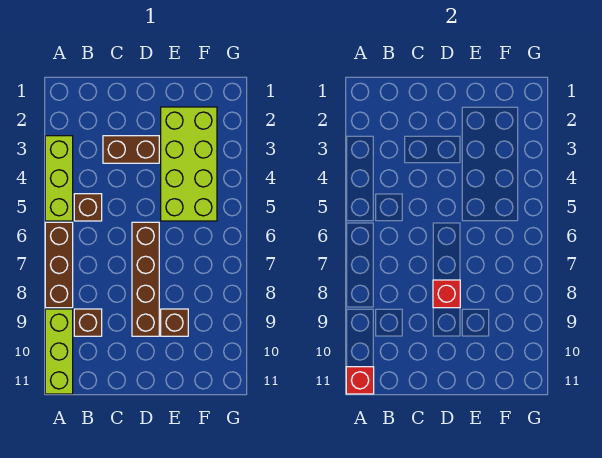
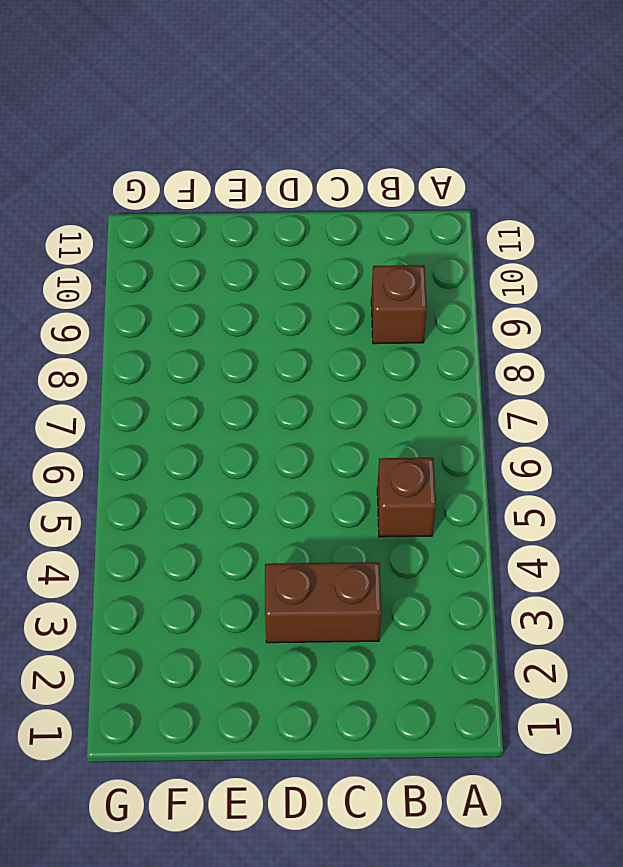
none -> lime brick A3:A5 level 1
none -> brown brick A6:A8 level 1

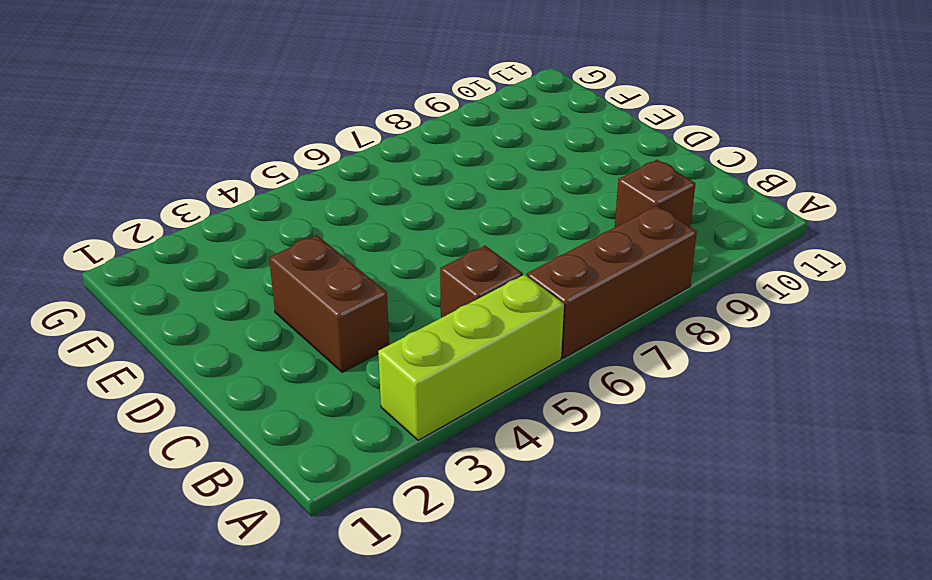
none -> lime brick A9:A11 level 1
none -> brown brick D6:D9 level 1

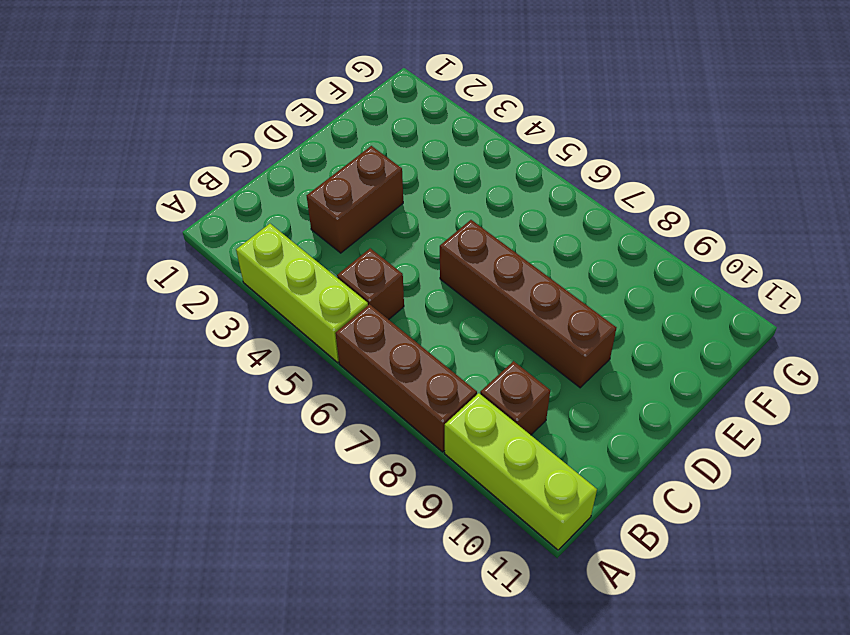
none -> lime brick E2:F5 level 1
none -> brown brick E9 level 1

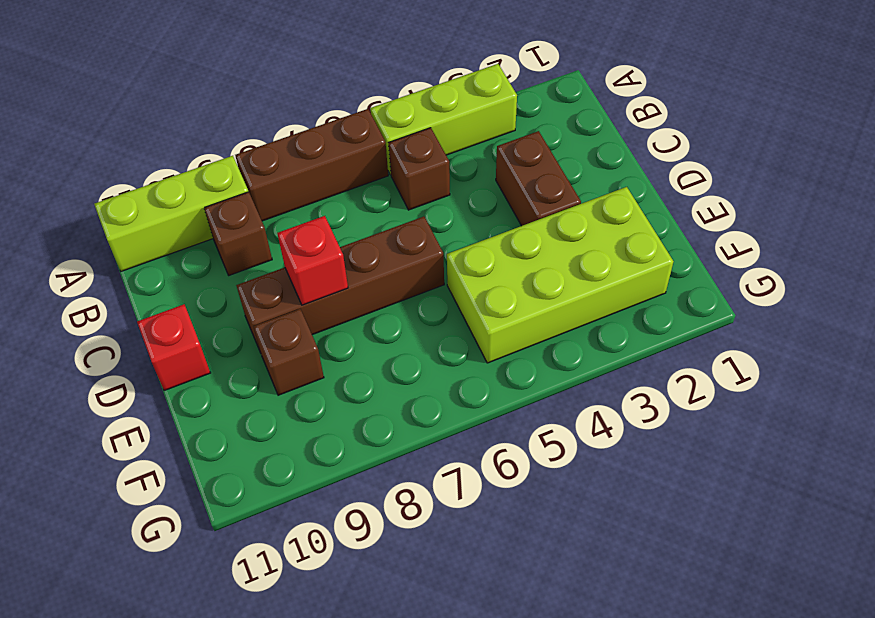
red brick D11 level 1 -> red brick A11 level 2

